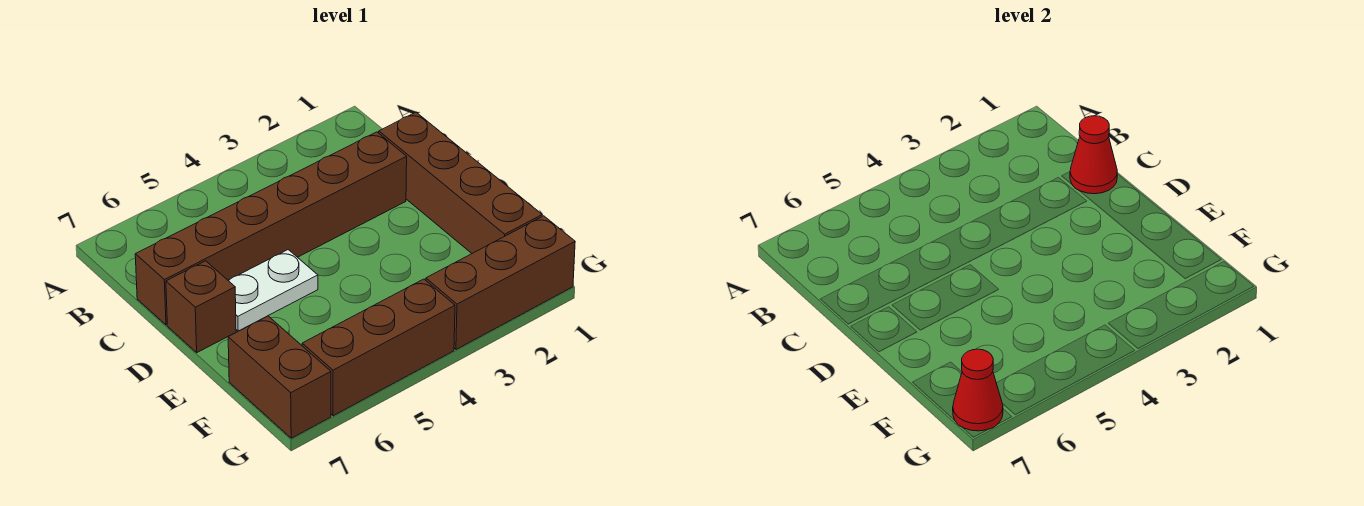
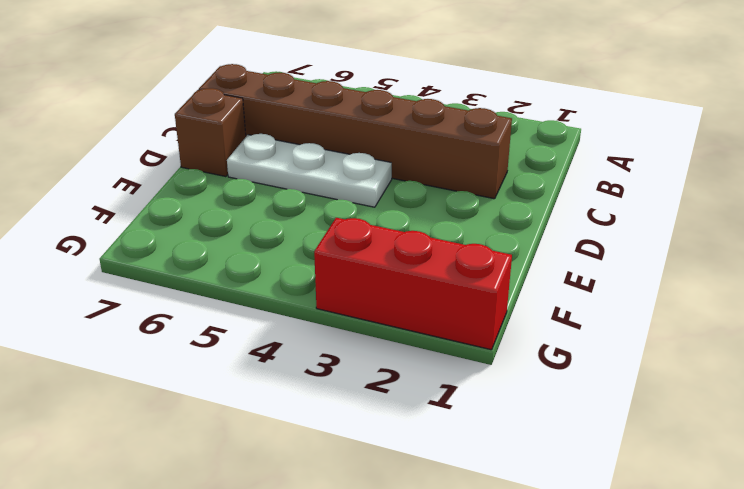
white plate D4:D6 level 1 -> white plate D5:D6 level 1
red brick G1:G3 level 1 -> brown brick G1:G3 level 1
none -> brown brick C1:F1 level 1
none -> brown brick F7:G7 level 1

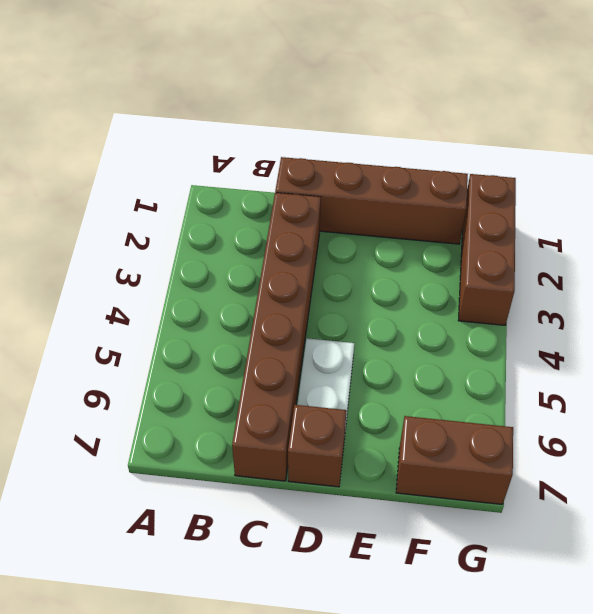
none -> brown brick G4:G6 level 1
none -> red cone C1 level 2

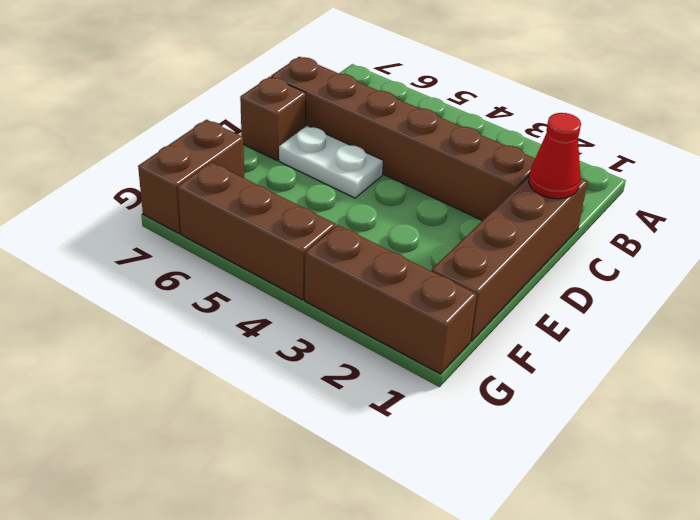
none -> red cone G7 level 2

